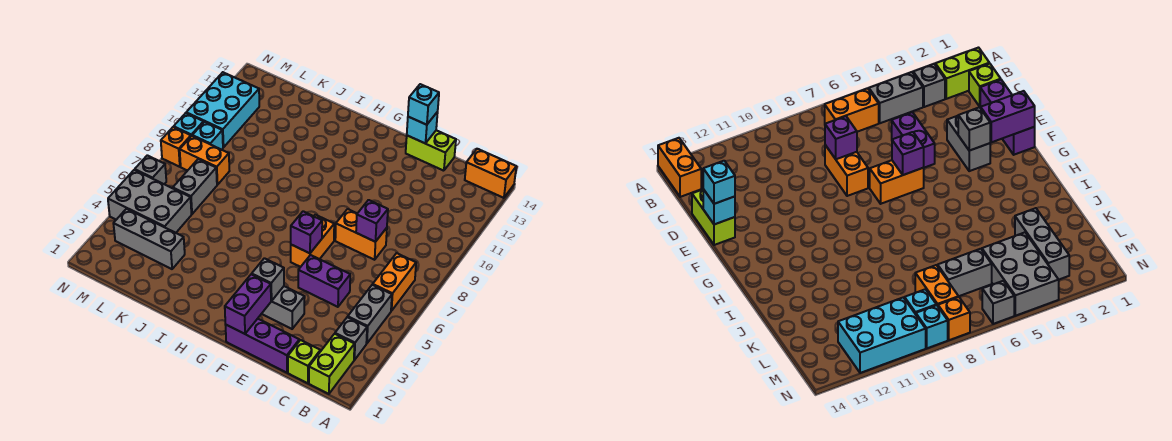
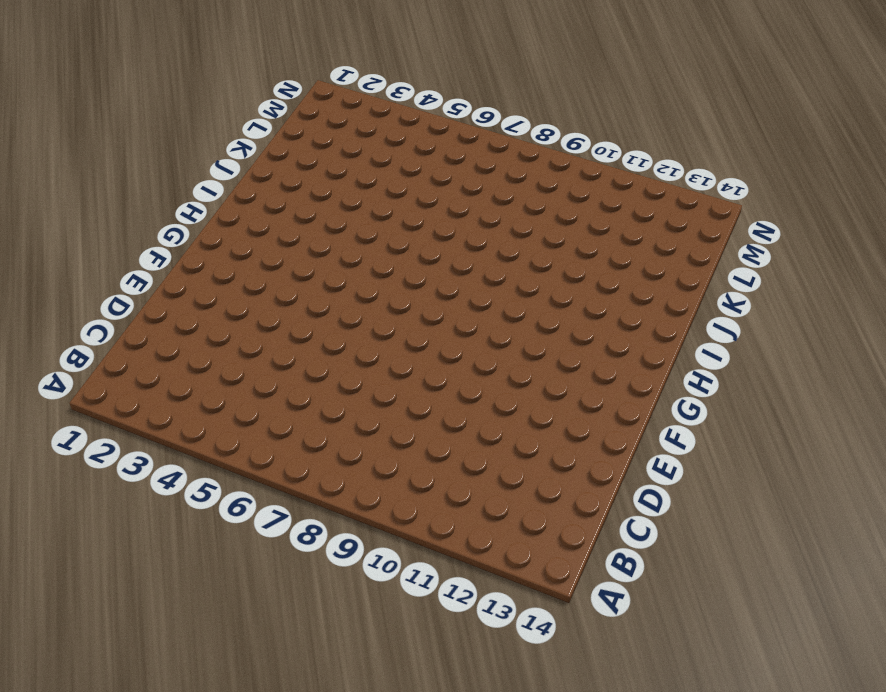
none -> orange brick A14:B14 level 1
none -> lime brick B1:B2 level 1
none -> grey brick B3 level 1

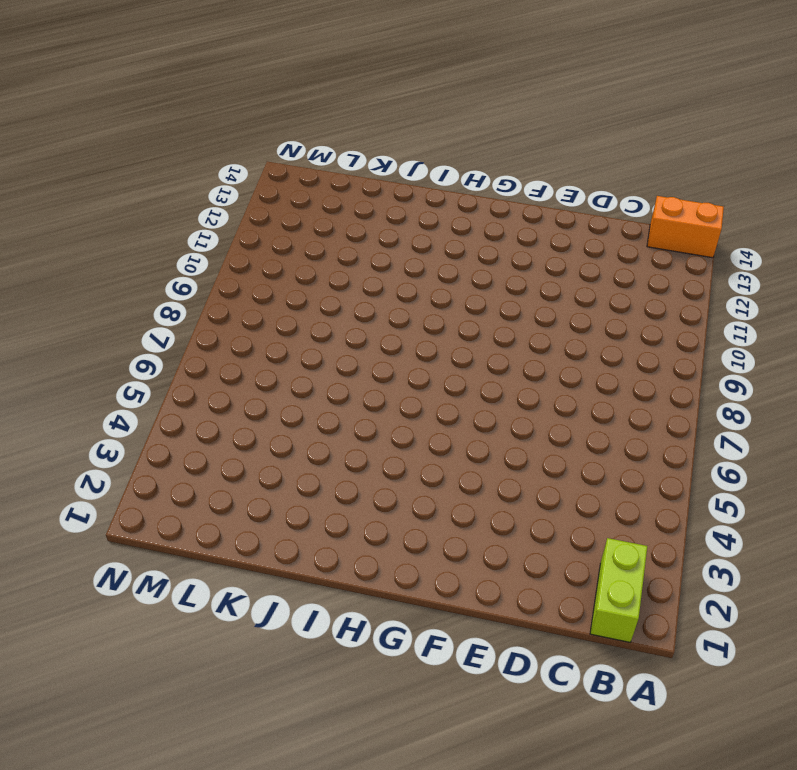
none -> grey brick B3 level 1
none -> grey brick B4:B5 level 1
none -> orange brick B6:B7 level 1

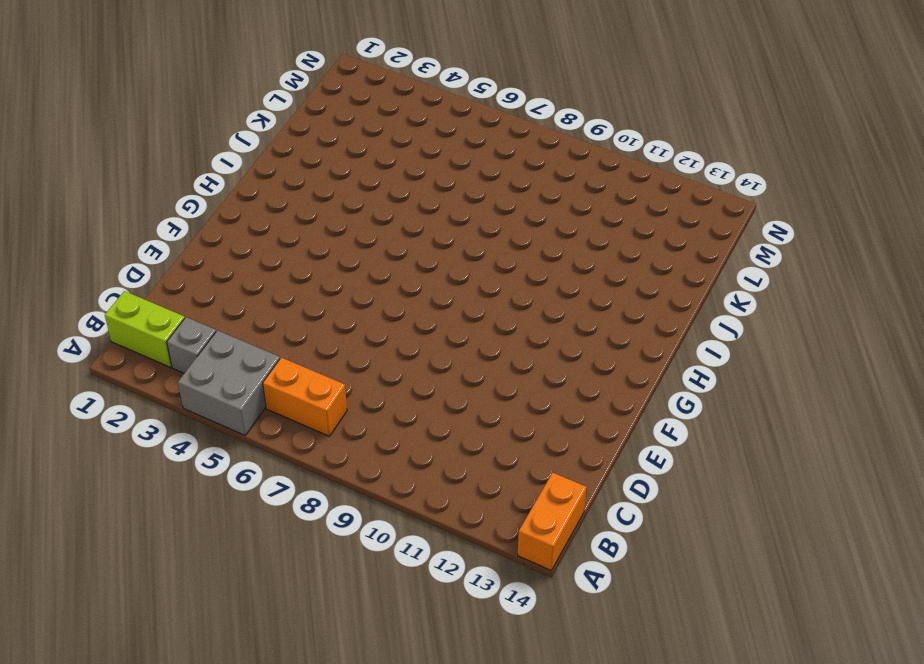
grey brick A4:B5 level 1 -> grey brick B4:B5 level 1
none -> lime brick C1 level 1
none -> purple brick D1:F1 level 1
none -> purple brick D5:E5 level 1

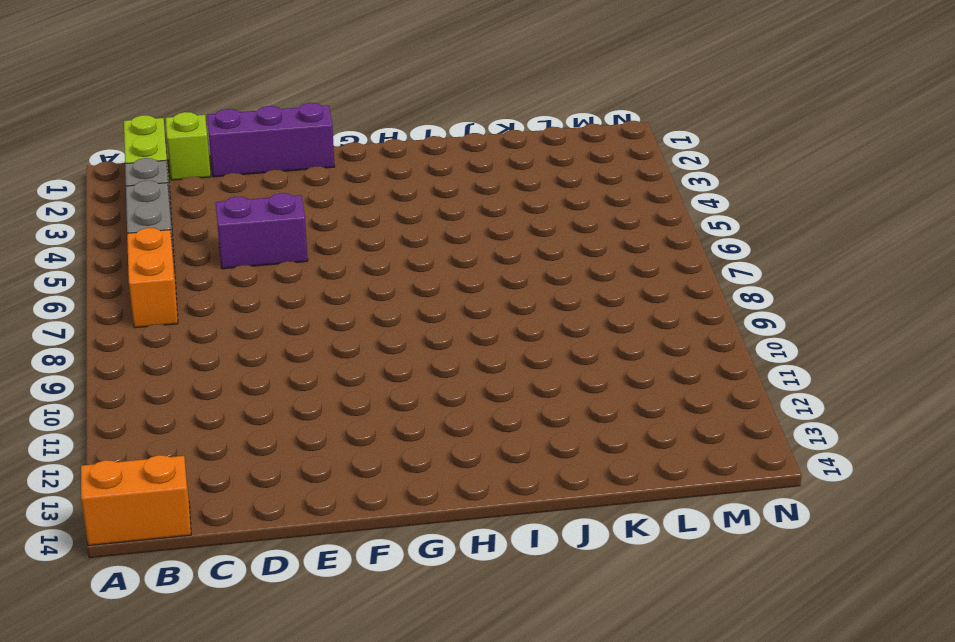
none -> orange brick D8:E8 level 1
none -> lime brick D14:E14 level 1
none -> grey brick E3:F3 level 1

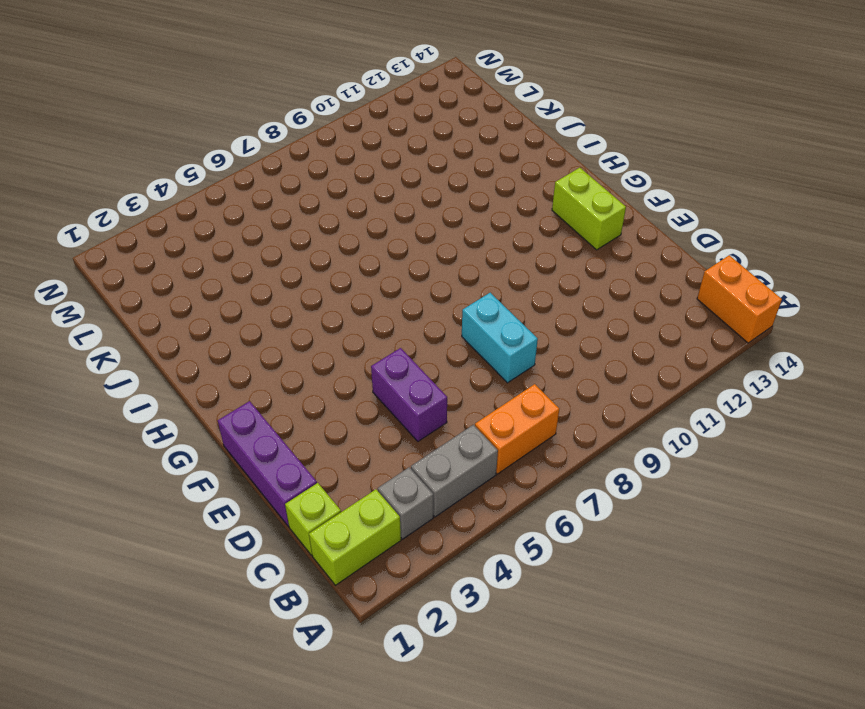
cyan brick D8:E8 level 1 -> orange brick D8:E8 level 1
lime brick F13:G13 level 1 -> lime brick D14:E14 level 1
none -> grey brick E3:F3 level 1
none -> orange brick F6:F7 level 1
none -> grey brick K3:M3 level 1

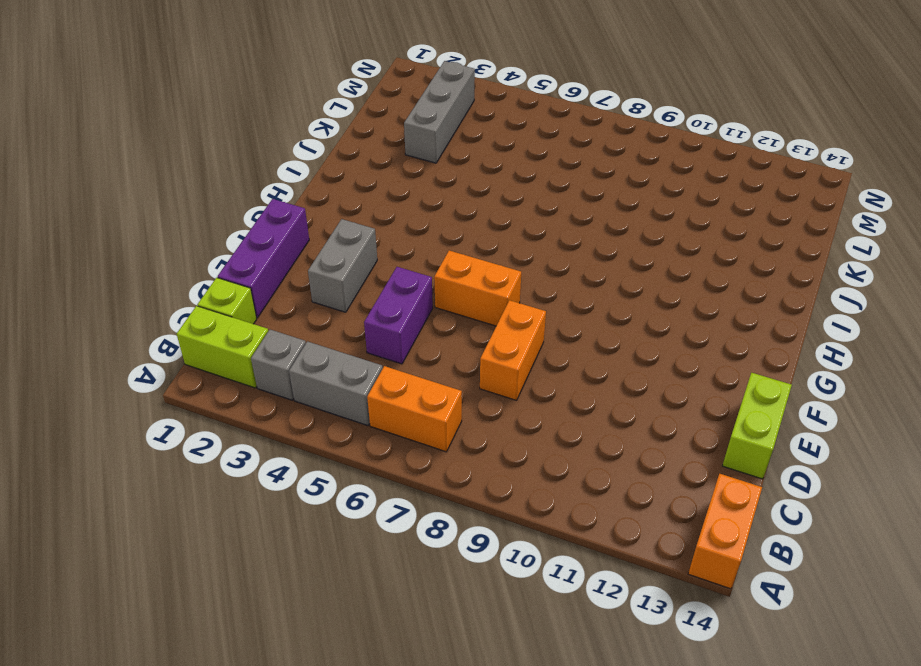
none -> grey brick L4:N5 level 1
none -> grey brick L6:L7 level 1
none -> orange brick L8:M8 level 1

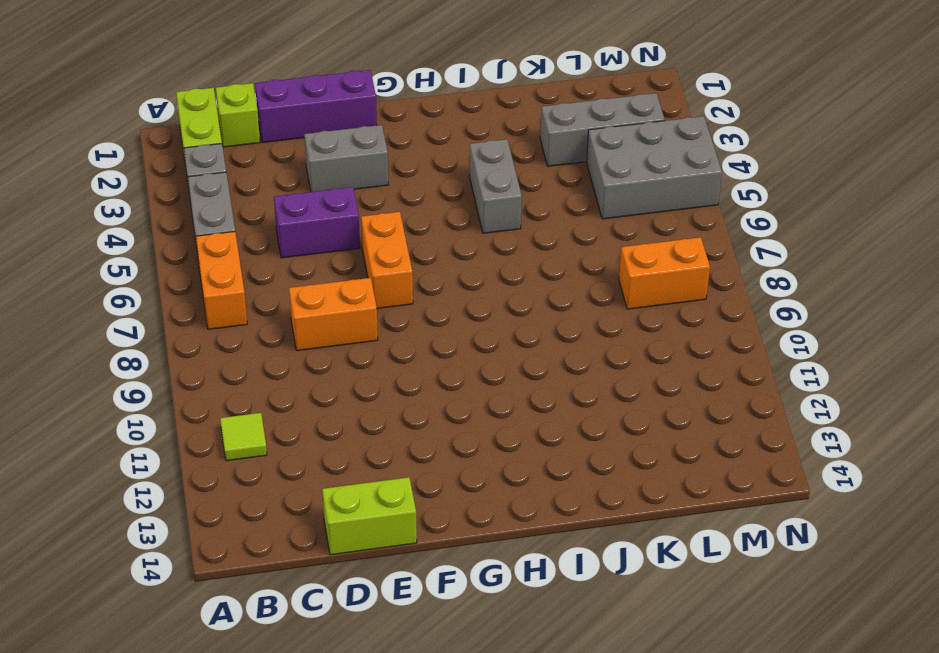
lime tile B11 level 1 -> none
grey brick I4:I5 level 1 -> grey brick L6:L7 level 1
none -> orange brick A14:B14 level 1
none -> cyan brick M9 level 1
none -> cyan brick M10:N12 level 1

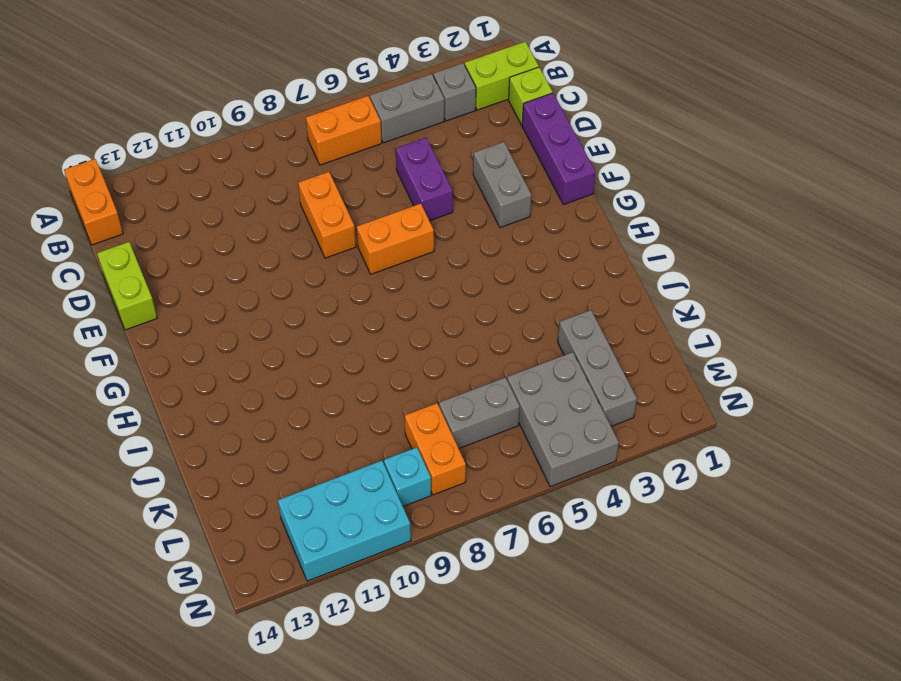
none -> grey brick N6 level 1
none -> orange brick N8 level 1
none -> cyan brick N9 level 1

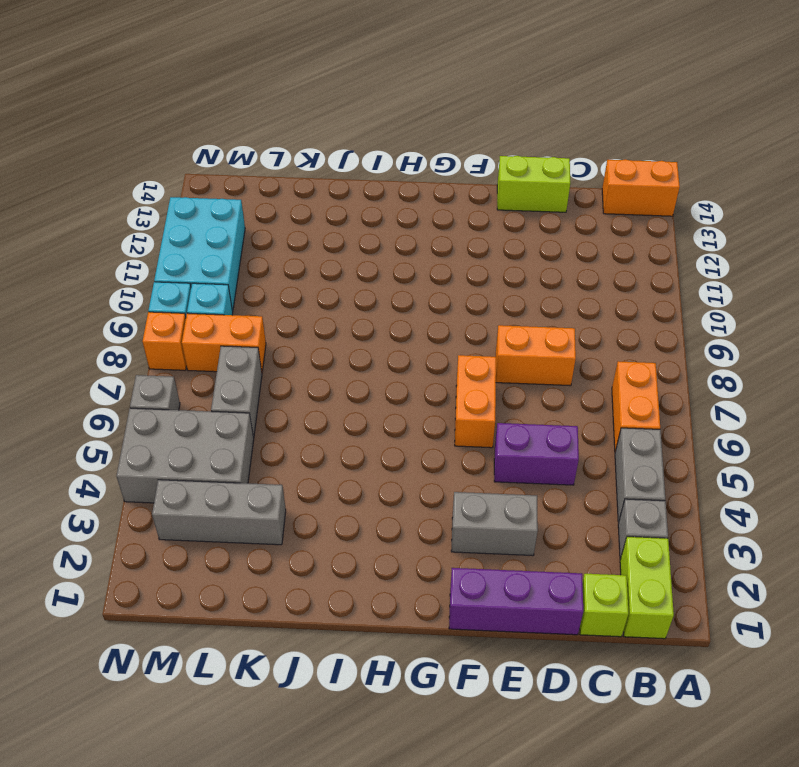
none -> purple brick D8 level 2
none -> cyan brick E14 level 2
none -> purple brick F1:F2 level 2

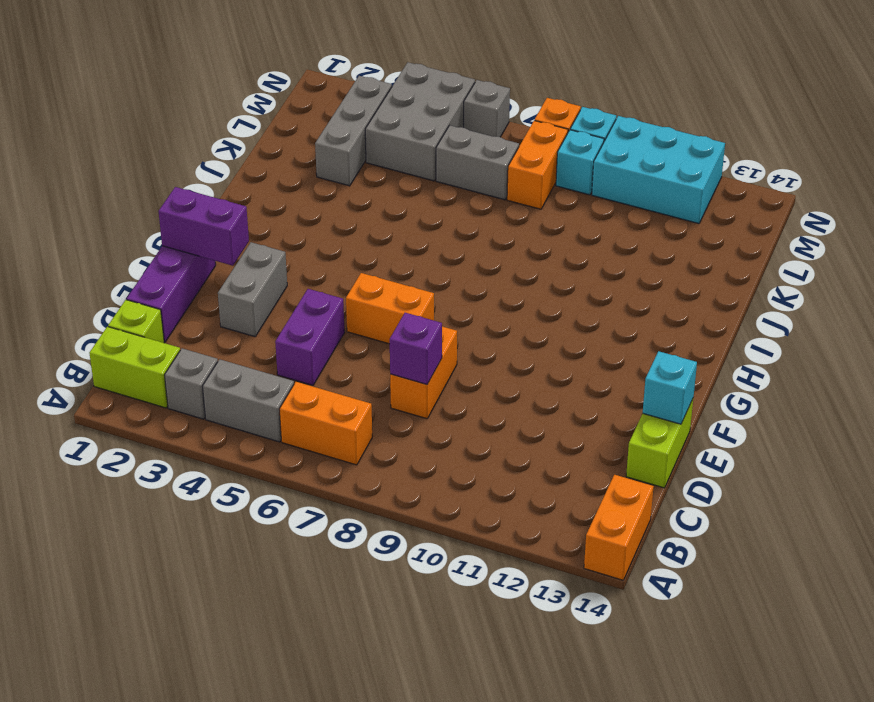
none -> grey brick F3 level 2
none -> purple brick F6 level 2
none -> cyan brick E14 level 3

